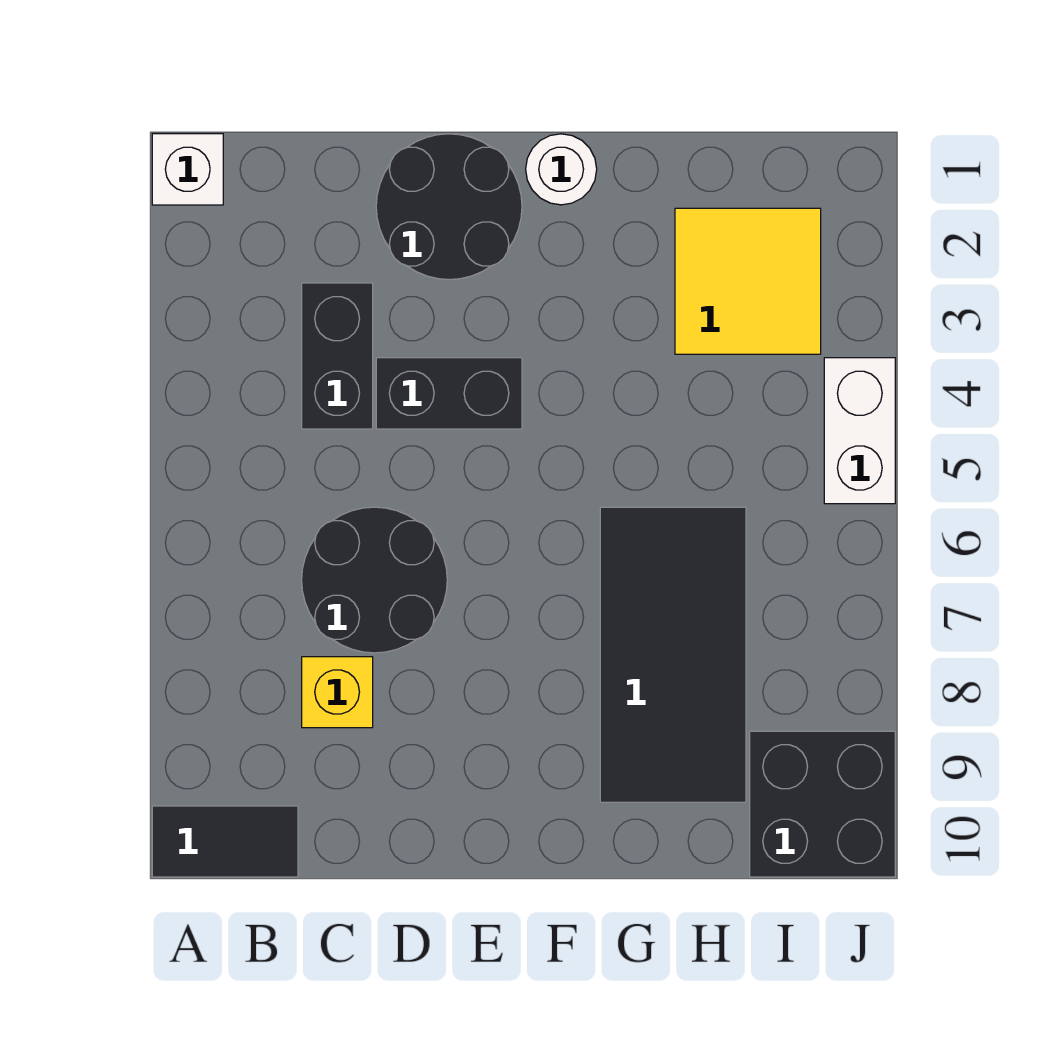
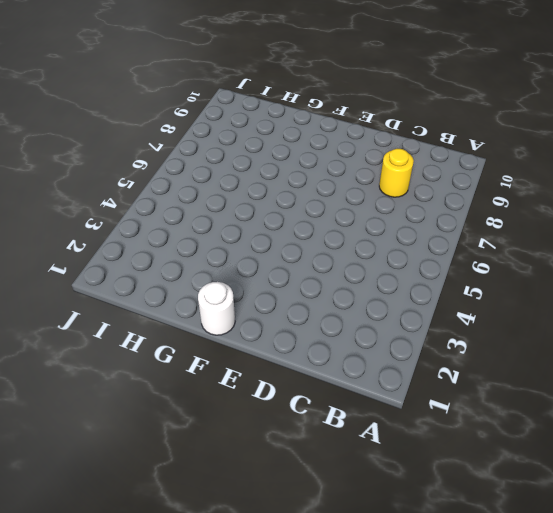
yellow round brick C8 level 1 -> yellow brick C8 level 1
none -> white brick A1 level 1
none -> black tile A10:B10 level 1
none -> black brick C3:C4 level 1

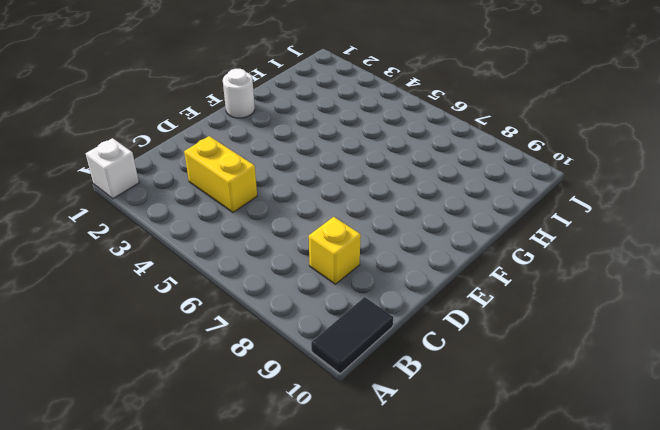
yellow brick C3:C4 level 1 -> black brick C3:C4 level 1
none -> black round brick C6:D7 level 1
none -> black round brick D1:E2 level 1
none -> black brick D4:E4 level 1

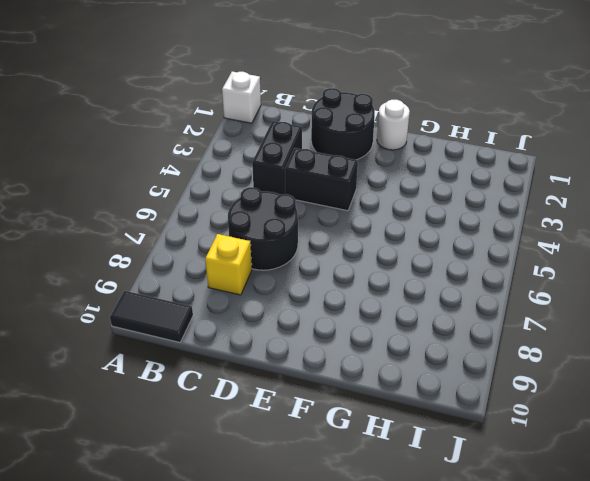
none -> black tile G6:H9 level 1
none -> yellow tile H2:I3 level 1
none -> black brick I9:J10 level 1

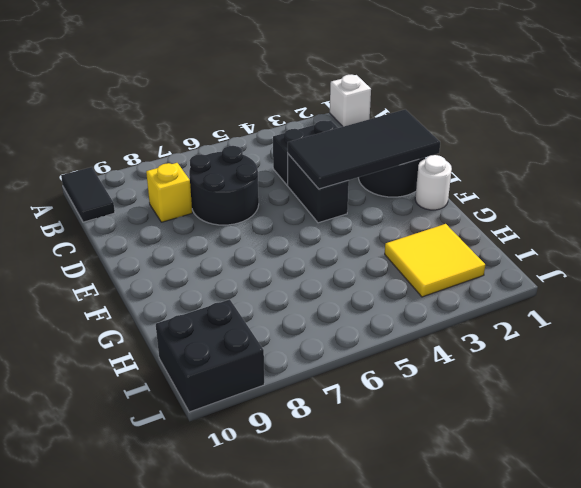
black tile D1:E4 level 2 -> black tile G6:H9 level 1
none -> white brick J4:J5 level 1

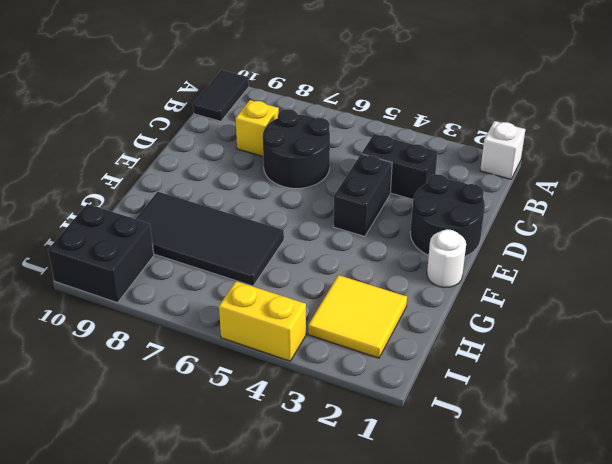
yellow brick J4:J5 level 1 -> white brick J4:J5 level 1

